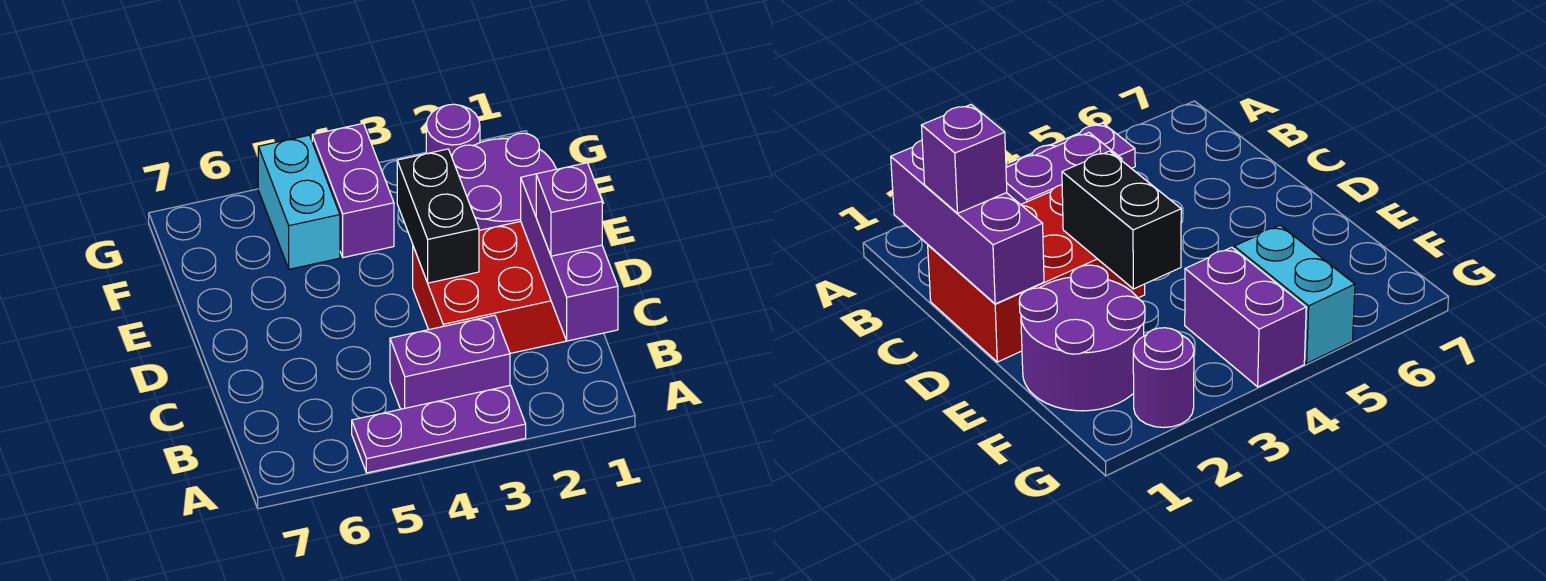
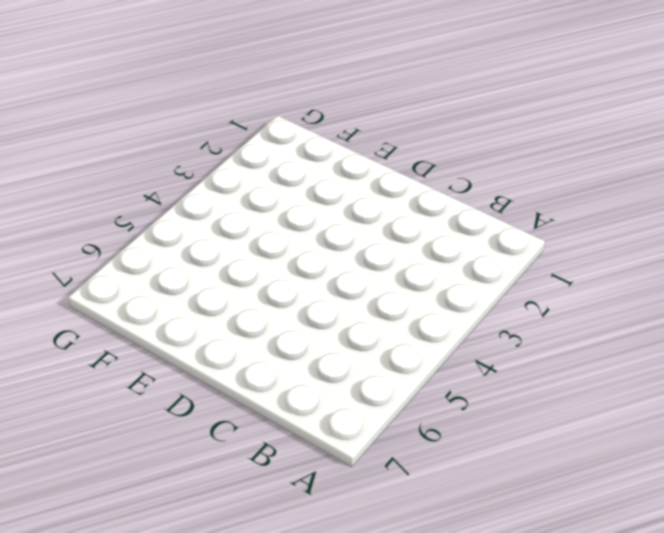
none -> purple plate A3:A5 level 1
none -> purple brick B3:B4 level 1

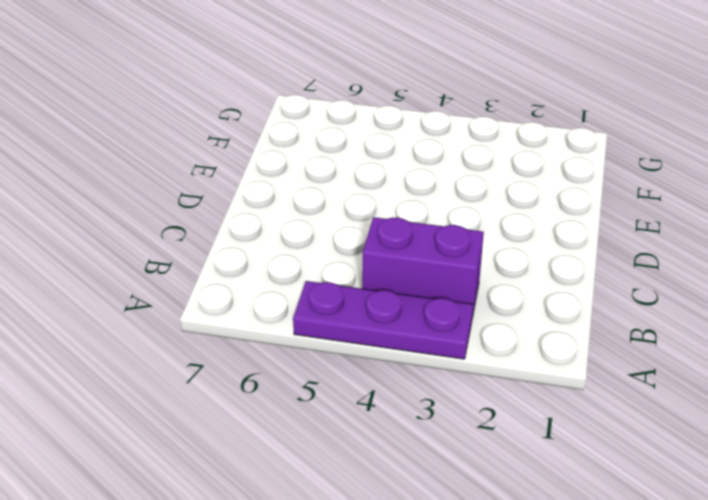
none -> red brick C1:D3 level 1
none -> purple round brick E1:F2 level 1

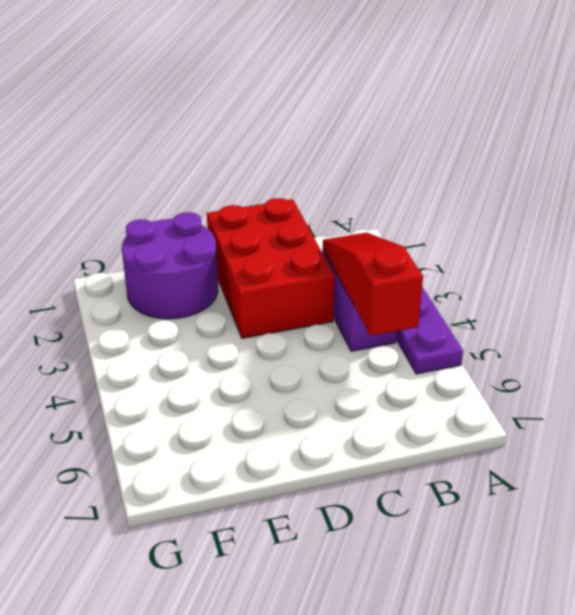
red slope B3:B5 level 2 top 5 -> none
none -> purple brick F4:G4 level 1
none -> cyan brick F5:G5 level 1

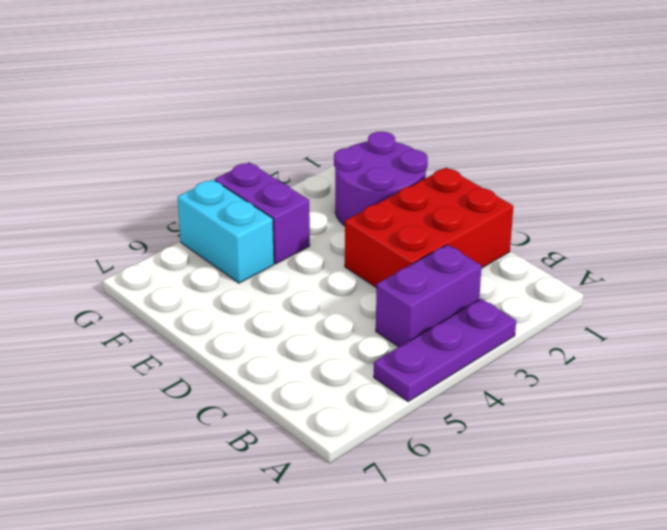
none -> purple round brick G2 level 1
none -> purple brick B1:D1 level 2

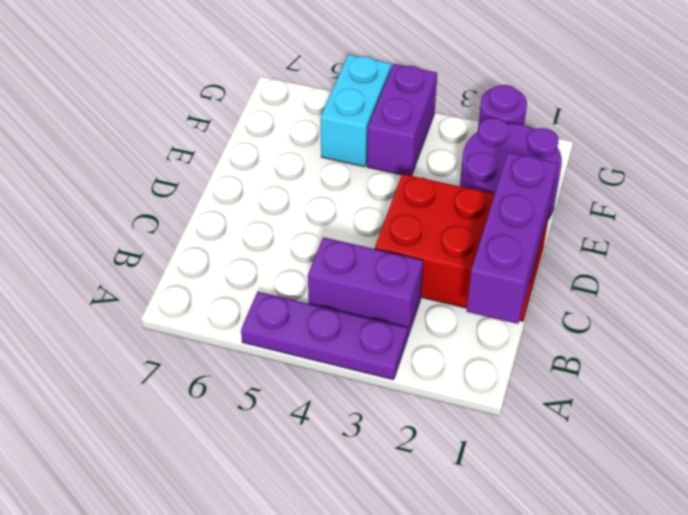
none -> black brick D3:E3 level 2
none -> purple brick C1 level 3

